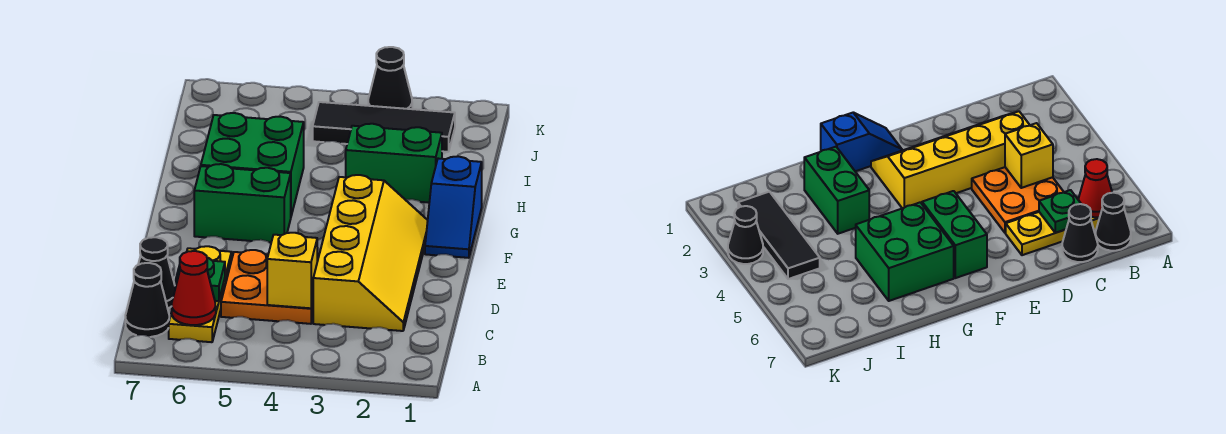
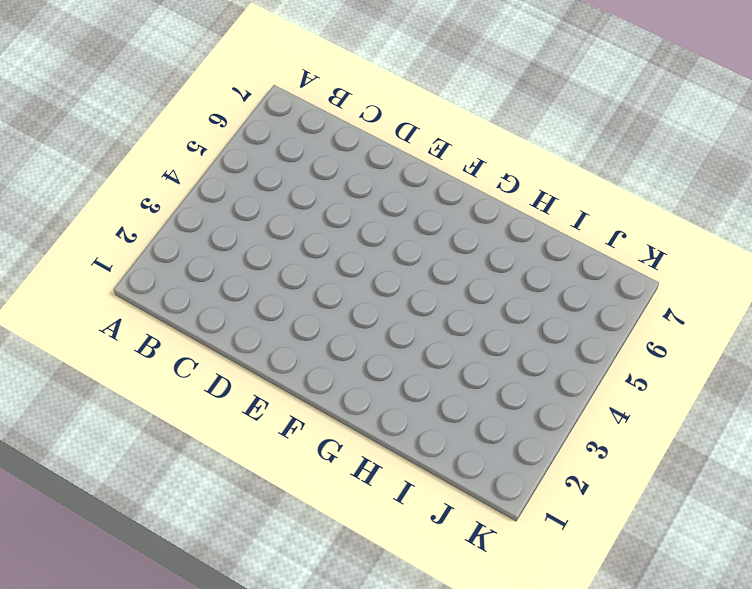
none -> yellow plate B6:D6 level 1
none -> black cone B7 level 1
none -> yellow slope C2:F3 level 1 top 3

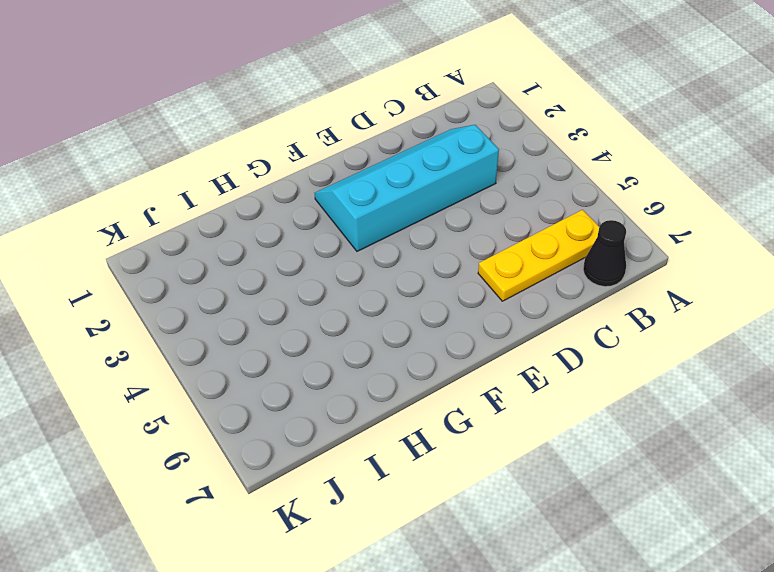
cyan slope C2:F3 level 1 top 3 -> yellow slope C2:F3 level 1 top 3
none -> orange plate C4:D5 level 1
none -> black cone C7 level 1
none -> blue slope F1:G1 level 1 top G

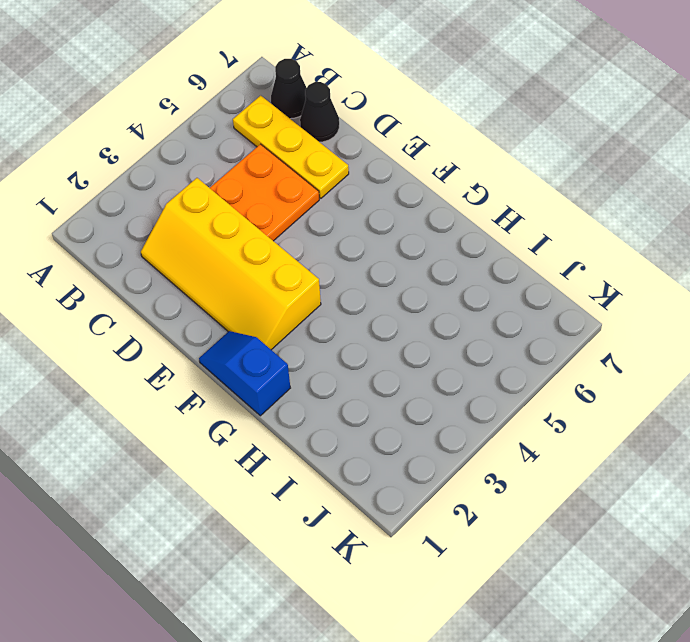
none -> green brick F5:F6 level 1
none -> green brick G5:H6 level 1
none -> green brick H2:H3 level 1

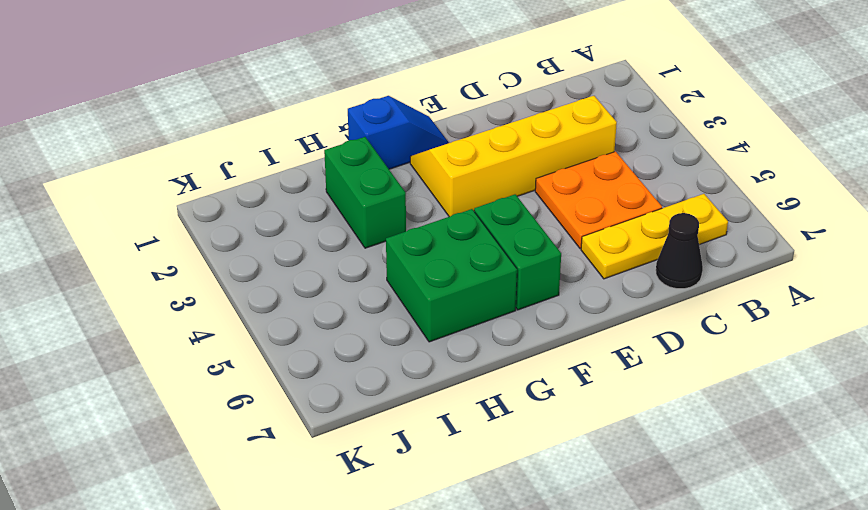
none -> black cone B7 level 1
none -> black tile J2:J4 level 1
none -> black cone K3 level 1

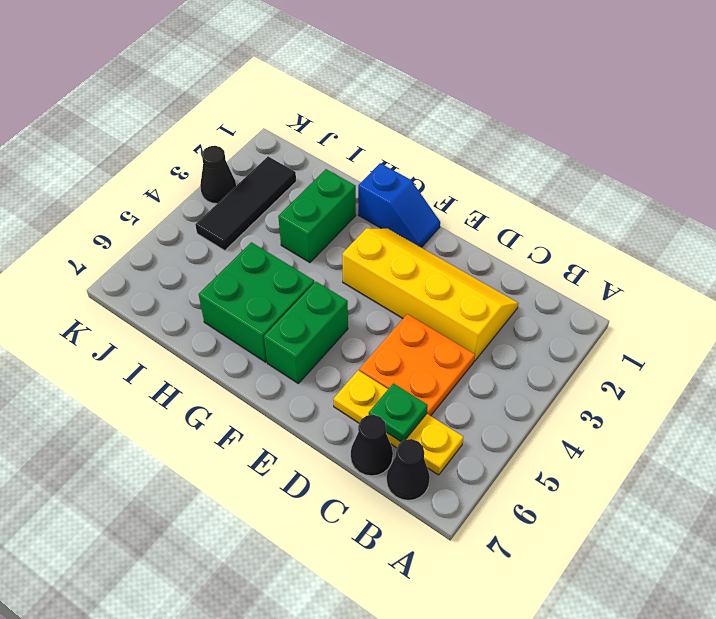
none -> red cone B6 level 2
none -> yellow brick C4 level 2

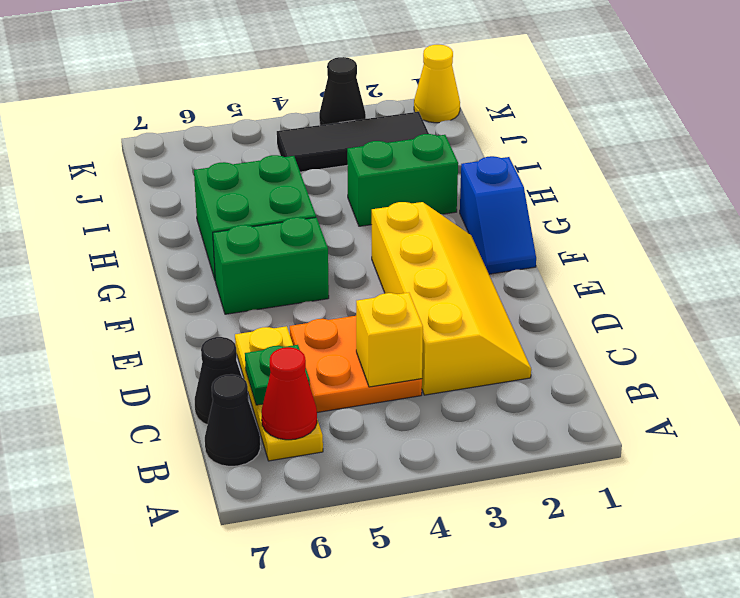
yellow cone K1 level 1 -> none

